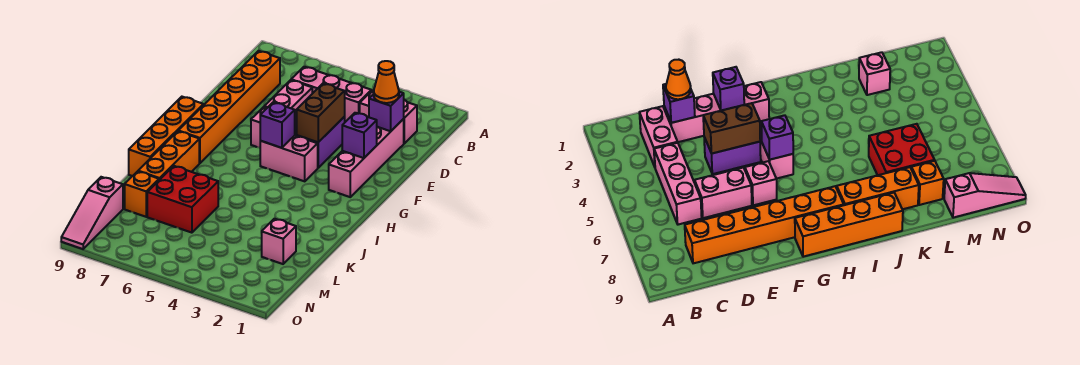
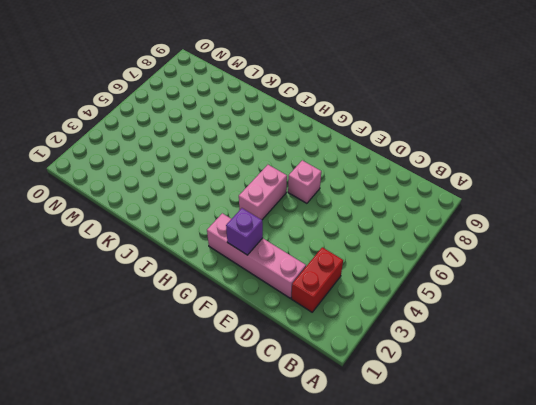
red brick C2:C3 level 1 -> pink brick C2:C3 level 1
none -> pink brick C4:C6 level 1
none -> orange brick C8:H8 level 1
none -> pink brick D6:E6 level 1

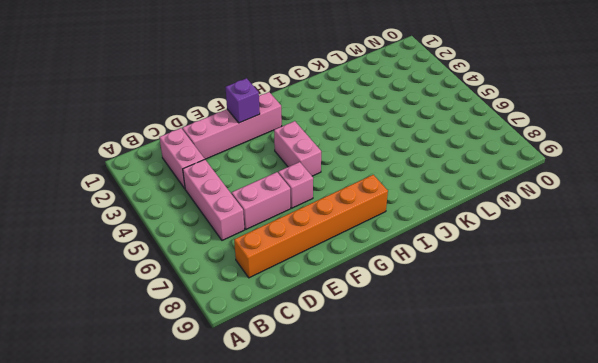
none -> purple brick E4:F4 level 1
none -> orange brick G9:J9 level 1
none -> orange brick I8:K8 level 1

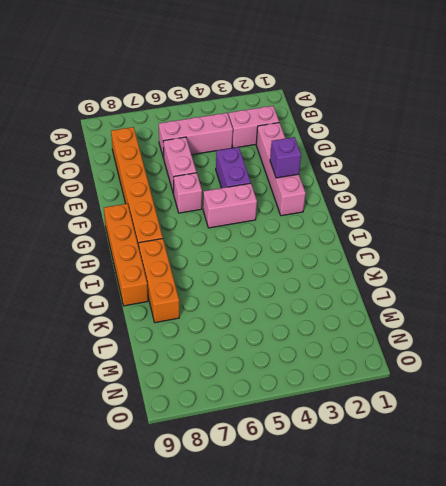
none -> red brick K6:L7 level 1
none -> pink brick L2 level 1
none -> orange brick L8 level 1

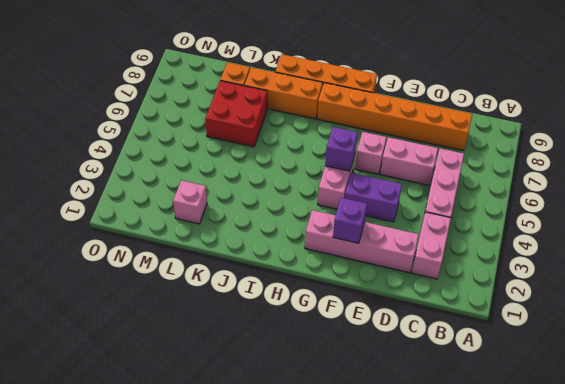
none -> pink slope M9:O9 level 1 top M
none -> purple brick D2 level 2
none -> brown brick E4:F4 level 2

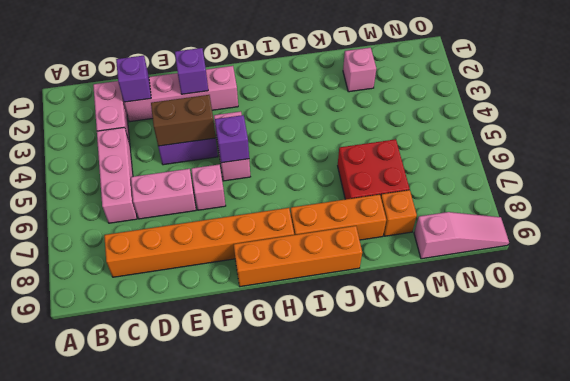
none -> orange cone D2 level 3

